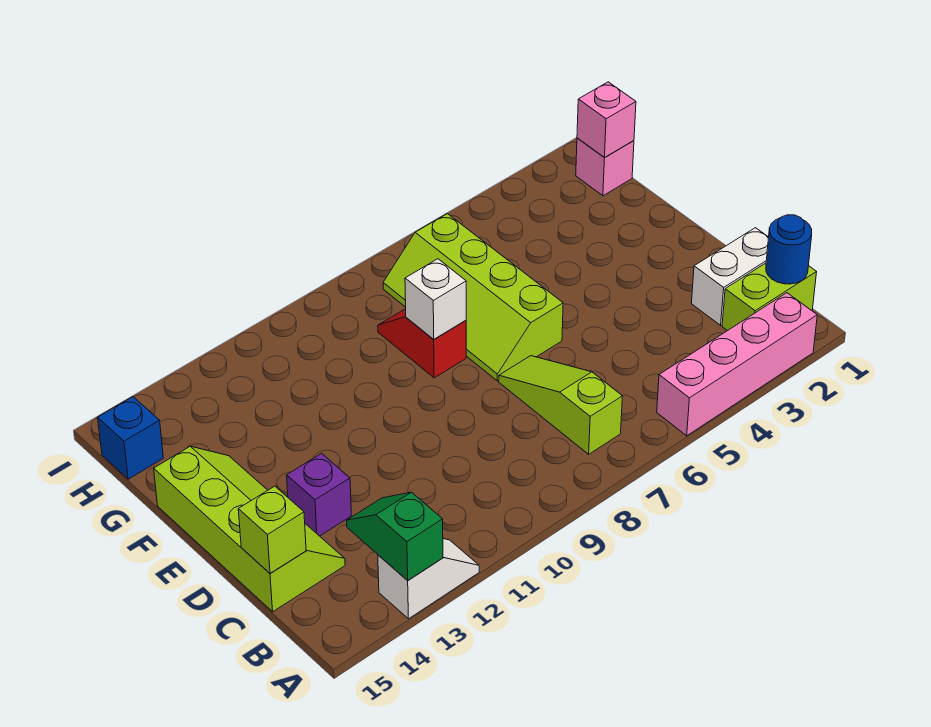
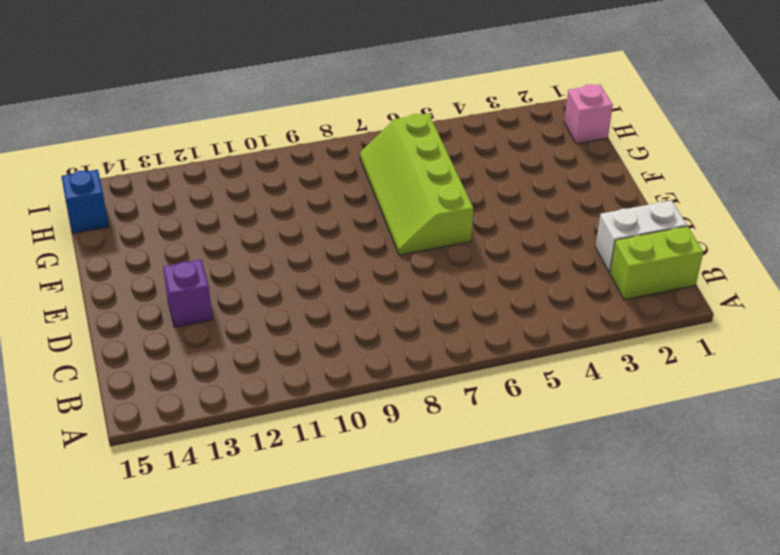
none -> pink brick A2:A5 level 1
none -> white slope A12:A13 level 1 top 13
none -> lime slope B7:D7 level 1 top B

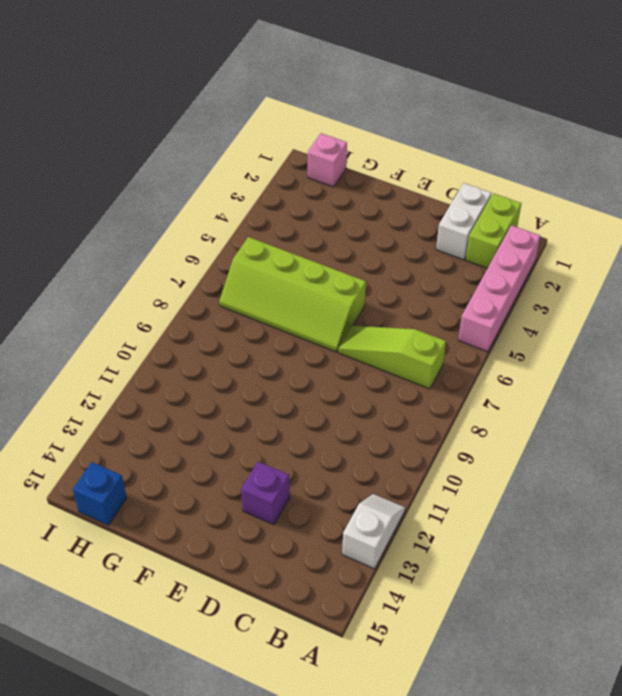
none -> lime slope C14:F15 level 1 top 15
none -> red slope F8:G8 level 1 top F
none -> green slope A13:B13 level 2 top A

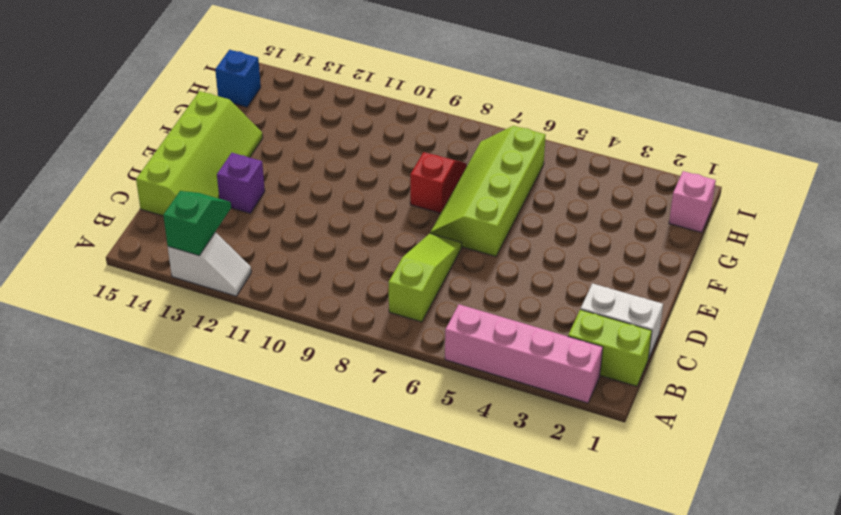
none -> blue round brick B1 level 2
none -> lime brick C15 level 2
none -> white brick F8 level 2

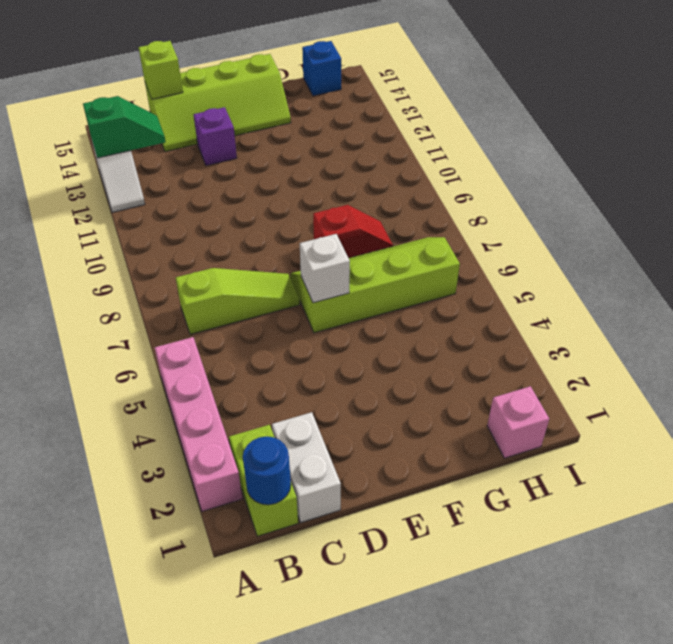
white brick E6 level 2 -> white brick F8 level 2
none -> pink brick H1 level 2

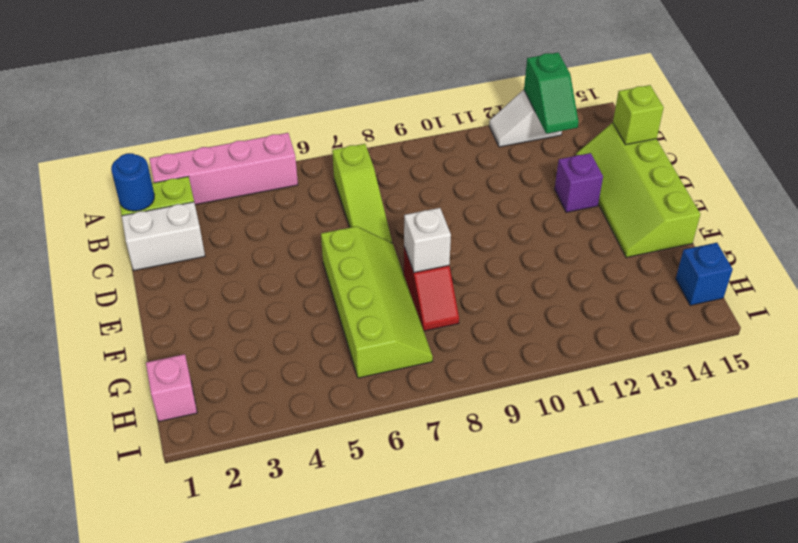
none -> pink brick H1 level 2

